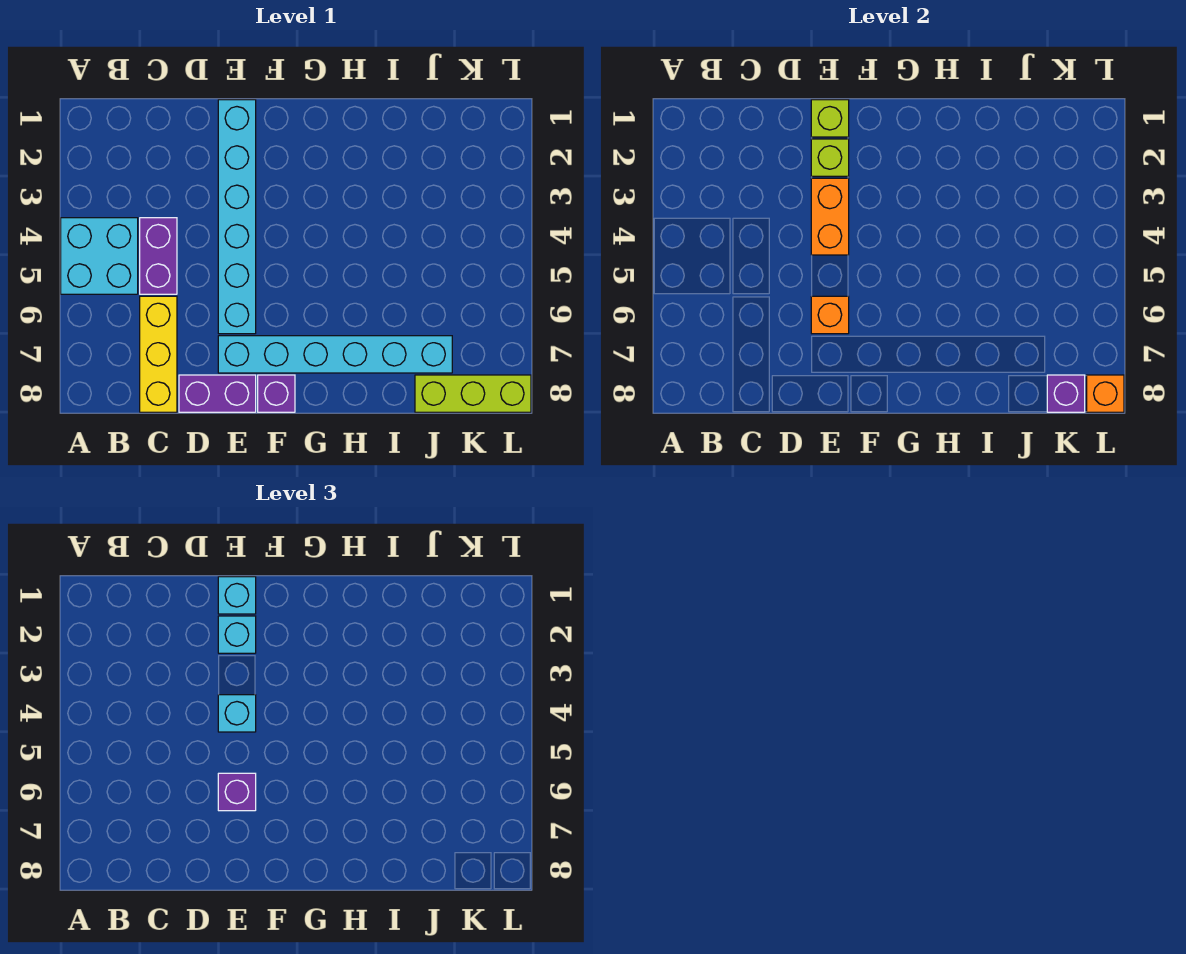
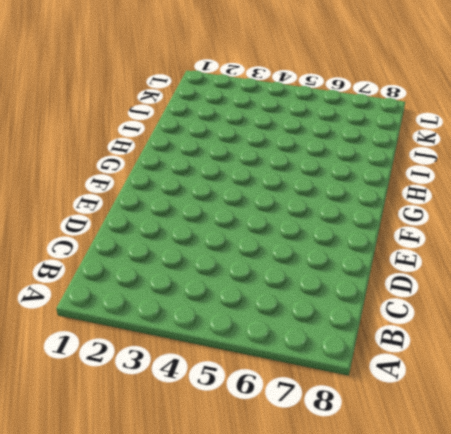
none -> cyan brick A4:B5 level 1
none -> purple brick C4:C5 level 1
none -> yellow brick C6:C8 level 1

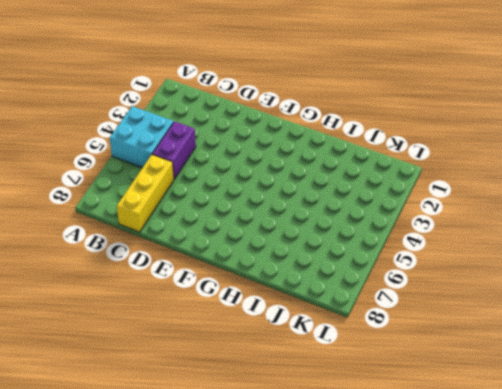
none -> purple brick D8:E8 level 1
none -> cyan brick E1:E6 level 1
none -> cyan brick E7:J7 level 1

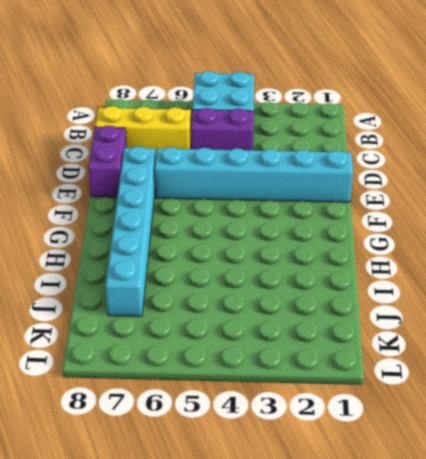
none -> purple brick F8 level 1
none -> lime brick J8:L8 level 1
none -> lime brick E1 level 2

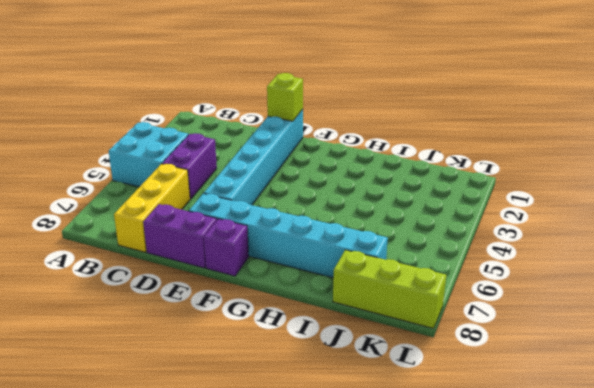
none -> lime brick E2 level 2
none -> orange brick E3:E4 level 2
none -> orange brick E6 level 2

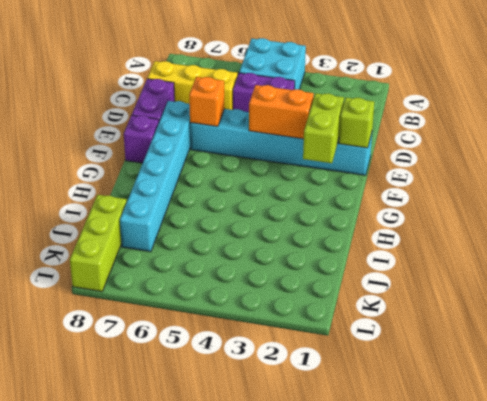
lime brick E2:F2 level 2 -> lime brick E2 level 2
none -> purple brick K8 level 2
none -> orange brick L8 level 2
none -> cyan brick E1 level 3

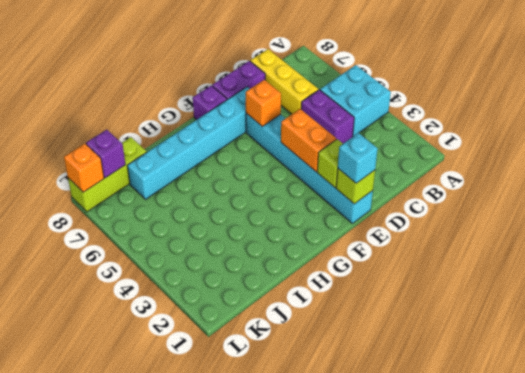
none -> cyan brick E2 level 3
none -> cyan brick E4 level 3
none -> purple brick E6 level 3

